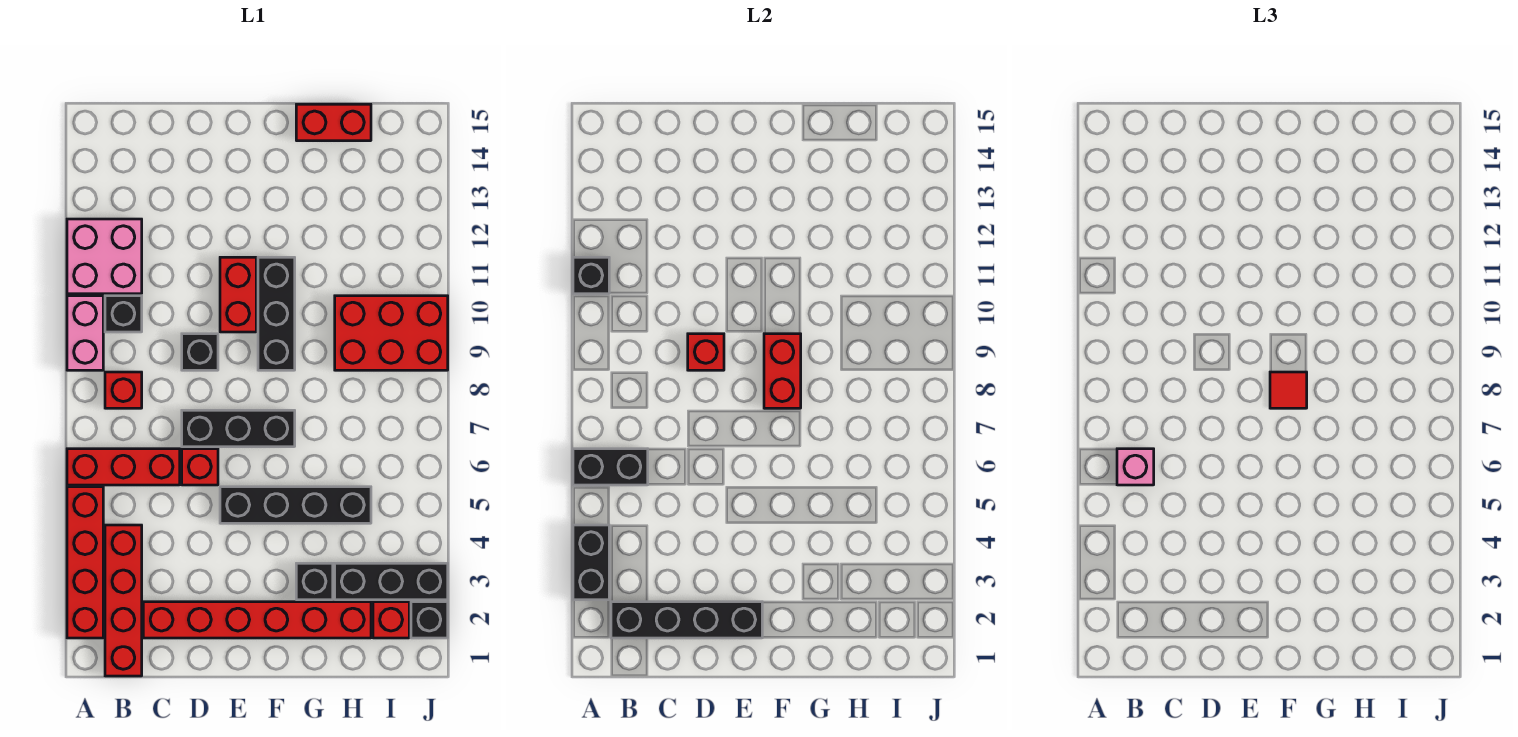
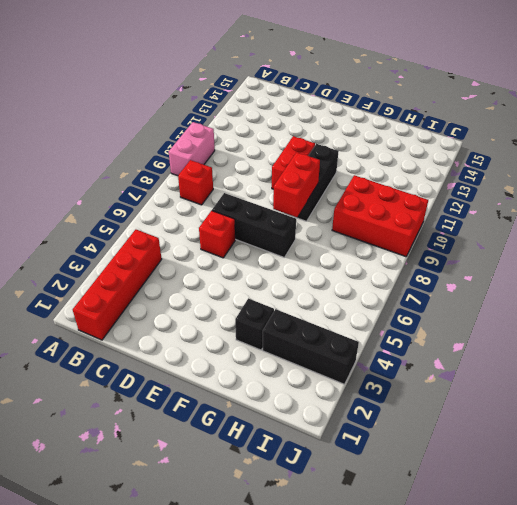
none -> red brick A2:A5 level 1
none -> red brick A6:C6 level 1
none -> pink brick A11:B12 level 1

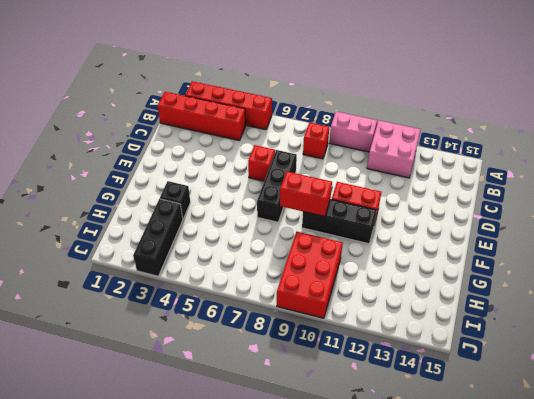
none -> red brick A6:C6 level 1
none -> black brick B10 level 1
none -> red brick C2:H2 level 1

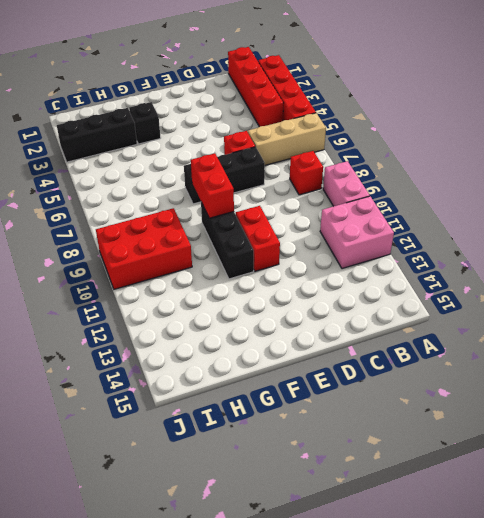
tan brick A6:C6 level 1 -> red brick A6:C6 level 1
none -> black brick B10 level 1
none -> red brick C2:H2 level 1
none -> black brick D9 level 1

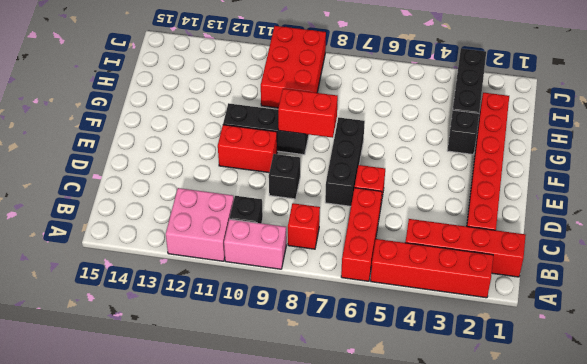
none -> black brick E5:H5 level 1
none -> red brick G15:H15 level 1
none -> red brick I2 level 1

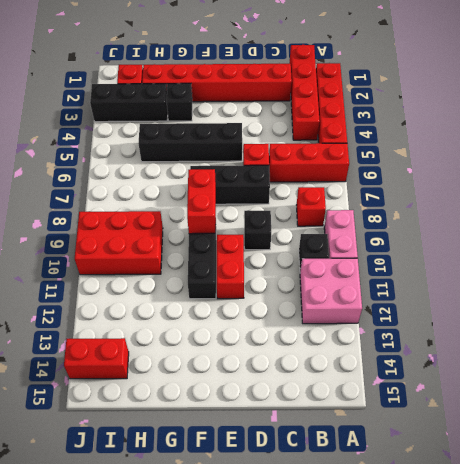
red brick I14:J14 level 1 -> red brick G15:H15 level 1
none -> black brick J2 level 1
none -> black brick A3:A4 level 2
none -> black brick A6:B6 level 2

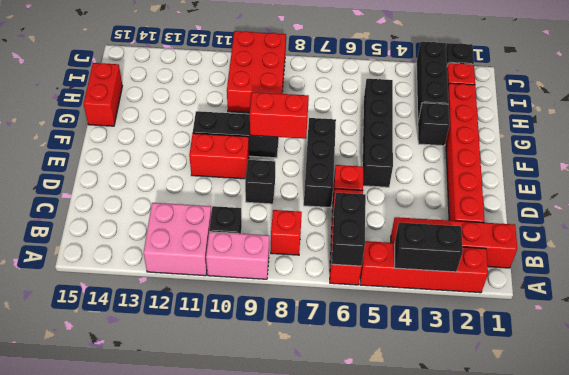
none -> black brick A11 level 2
none -> black brick B2:E2 level 2
none -> red brick D9 level 2

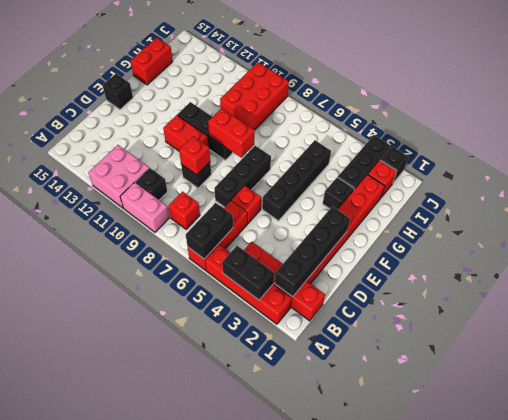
black brick E15 level 1 -> black brick A11 level 2
none -> pink brick B6 level 3
none -> red tile F8 level 3

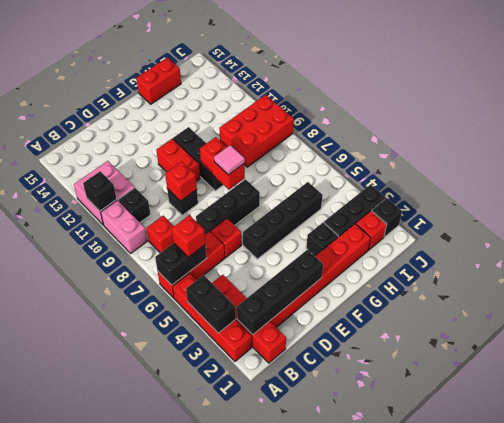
red brick B6 level 3 -> pink brick B6 level 3
pink tile F8 level 3 -> red tile F8 level 3

